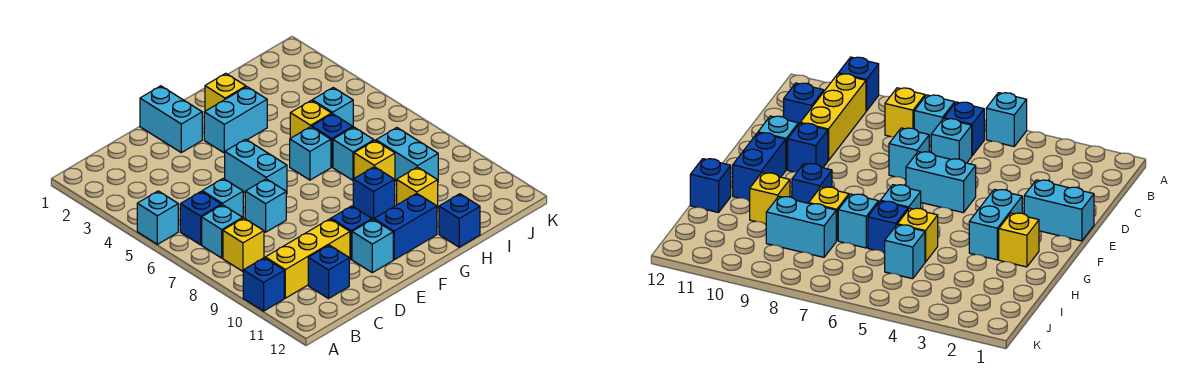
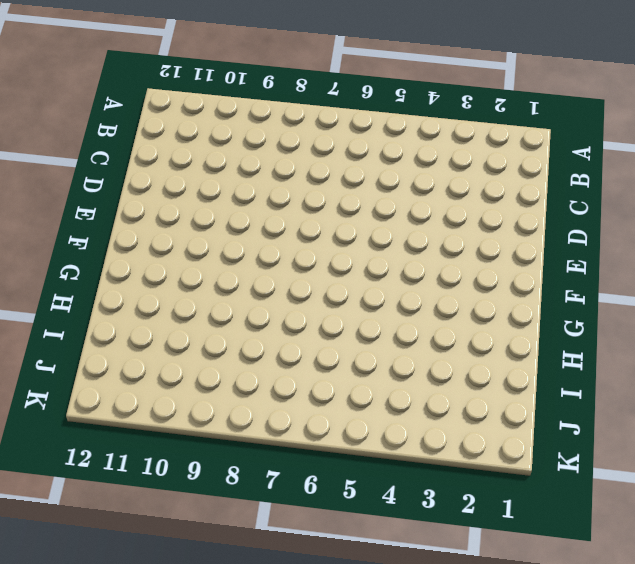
none -> cyan brick A5 level 1
none -> blue brick A10 level 1
none -> blue brick B6 level 1

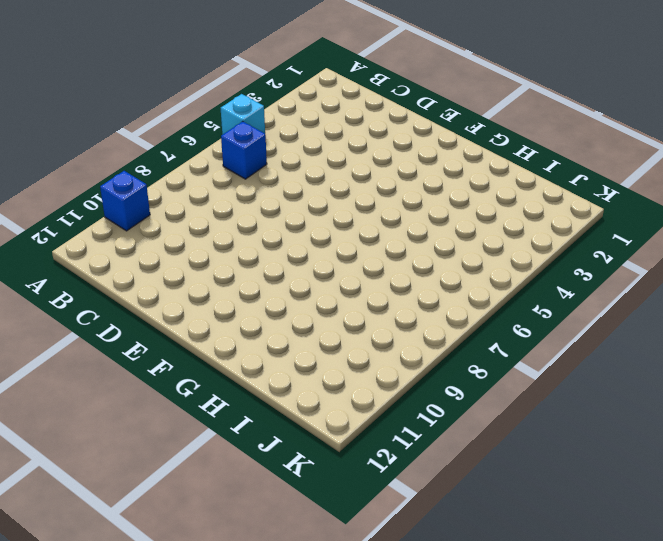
none -> cyan brick B7 level 1
none -> yellow brick B8 level 1
none -> yellow brick B10:D10 level 1

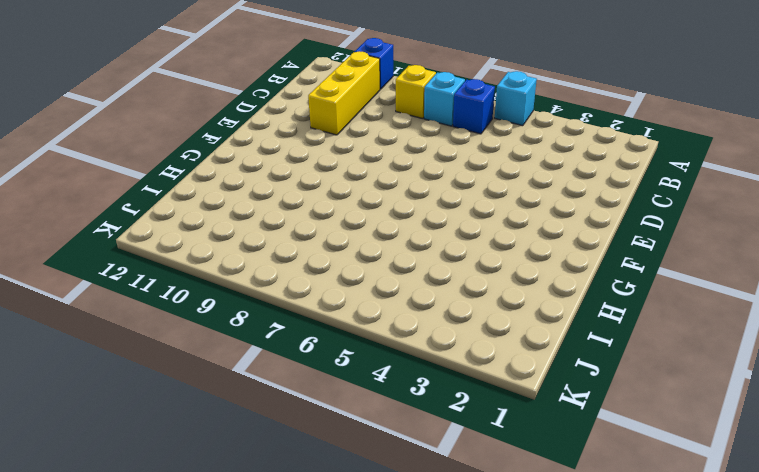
none -> cyan brick C6 level 1
none -> blue brick C11 level 1
none -> cyan brick D7 level 1

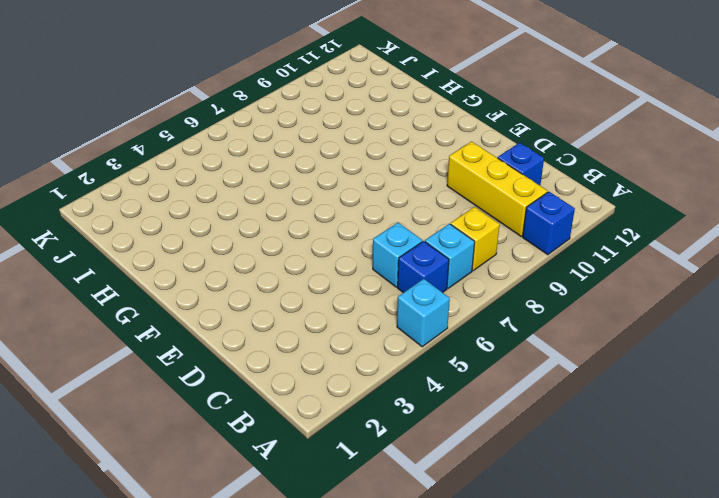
none -> cyan brick D7 level 1
none -> cyan brick E1:E2 level 1
none -> cyan brick E5:E6 level 1

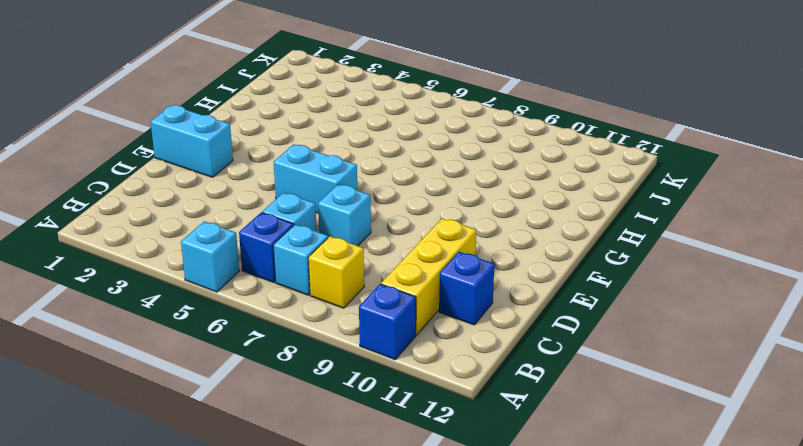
none -> blue brick E10 level 1
none -> cyan brick E11 level 1
none -> cyan brick F3:G3 level 1

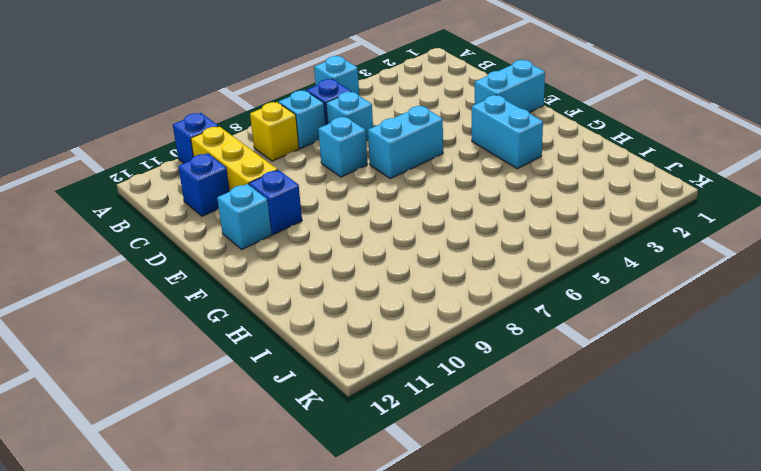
none -> blue brick F11:G11 level 1
none -> yellow brick G2 level 1
none -> cyan brick G6 level 1

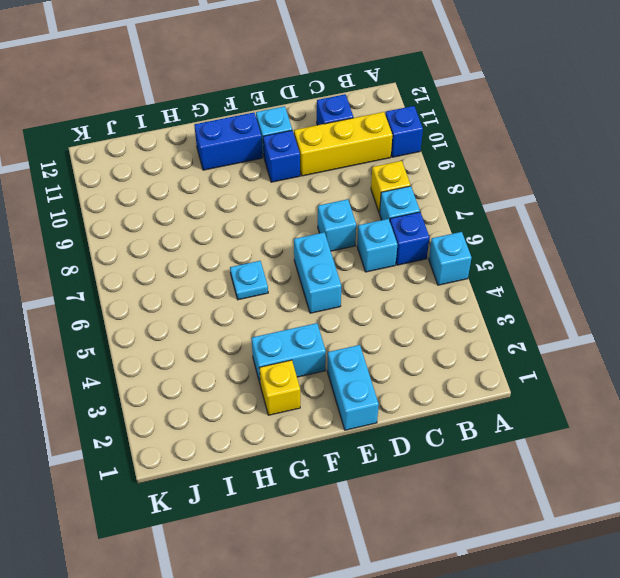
cyan plate G6 level 1 -> cyan brick G6 level 1
none -> blue brick G9 level 1
none -> yellow brick H5 level 1
none -> blue brick H6 level 1

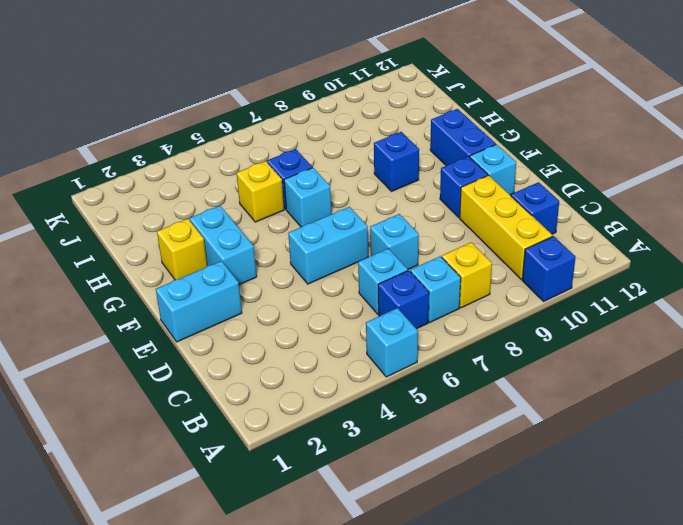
none -> cyan brick H7 level 1
none -> yellow brick H8 level 1
none -> yellow brick H10 level 1

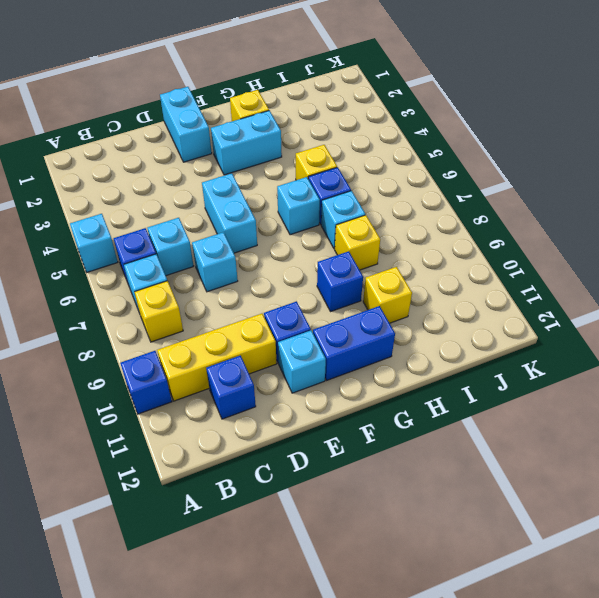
none -> blue brick H12 level 1
none -> cyan brick I5 level 1
none -> cyan brick I8:I9 level 1

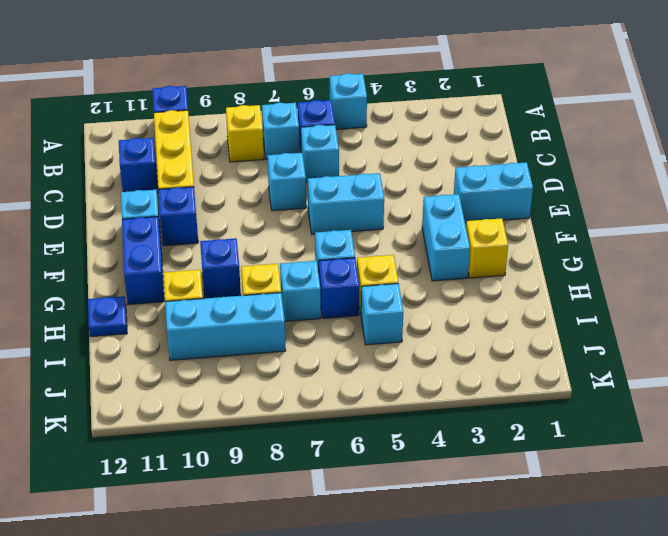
blue plate H12 level 1 -> blue brick H12 level 1
cyan brick I8:I10 level 1 -> cyan brick I8:I9 level 1

